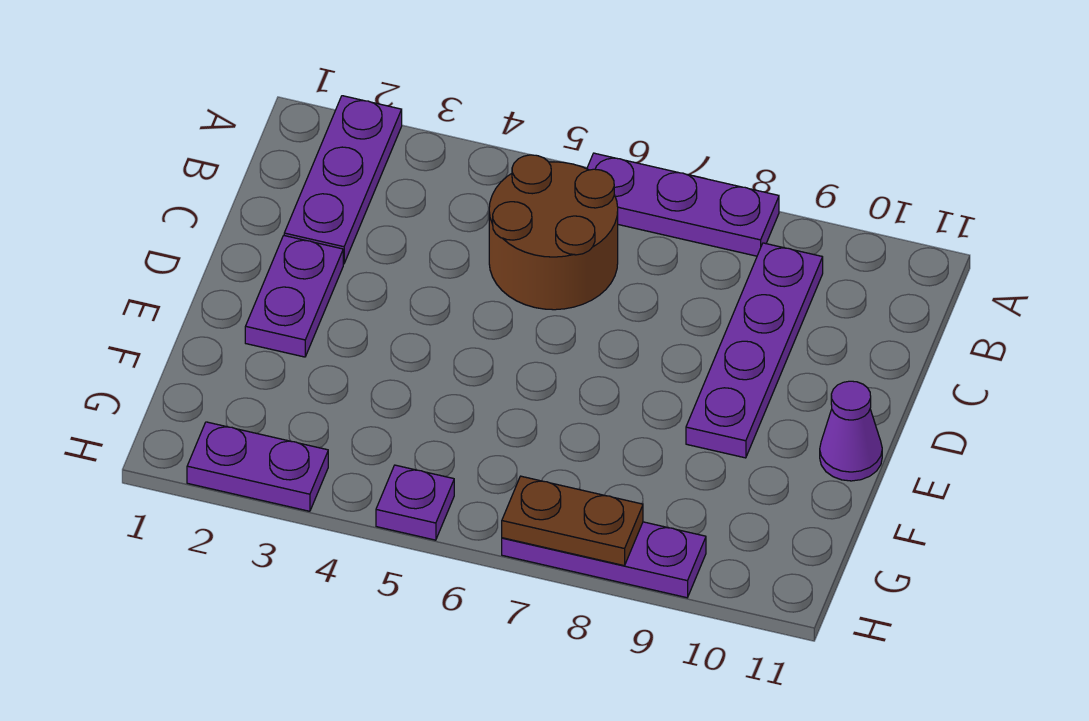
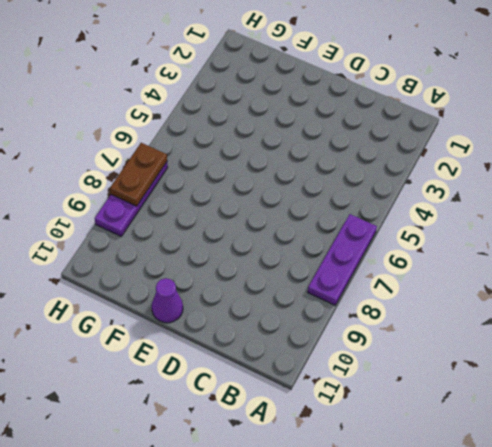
none -> purple plate A2:C2 level 1
none -> brown round brick B5:C6 level 1

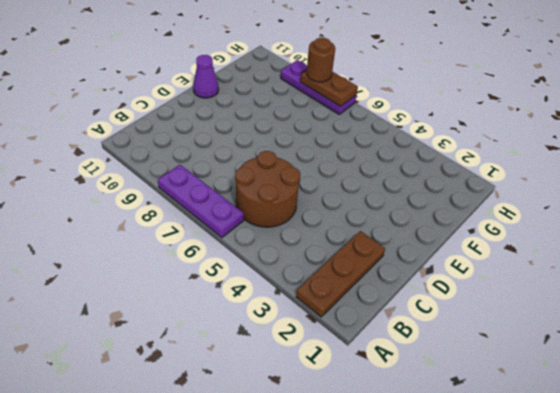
brown plate A2:C2 level 1 -> purple plate A2:C2 level 1
brown round brick H8 level 3 -> none
none -> purple plate B9:E9 level 1
none -> purple plate D2:E2 level 1

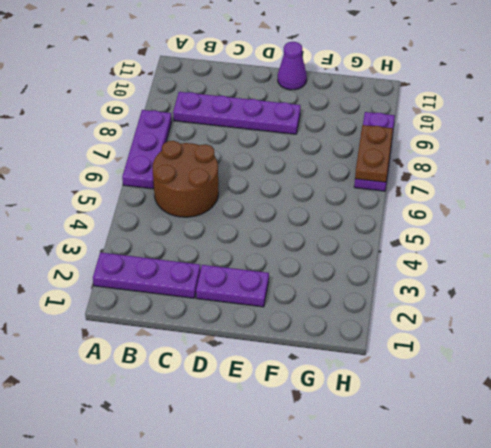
none -> purple plate H2:H3 level 1
none -> purple plate H5 level 1

